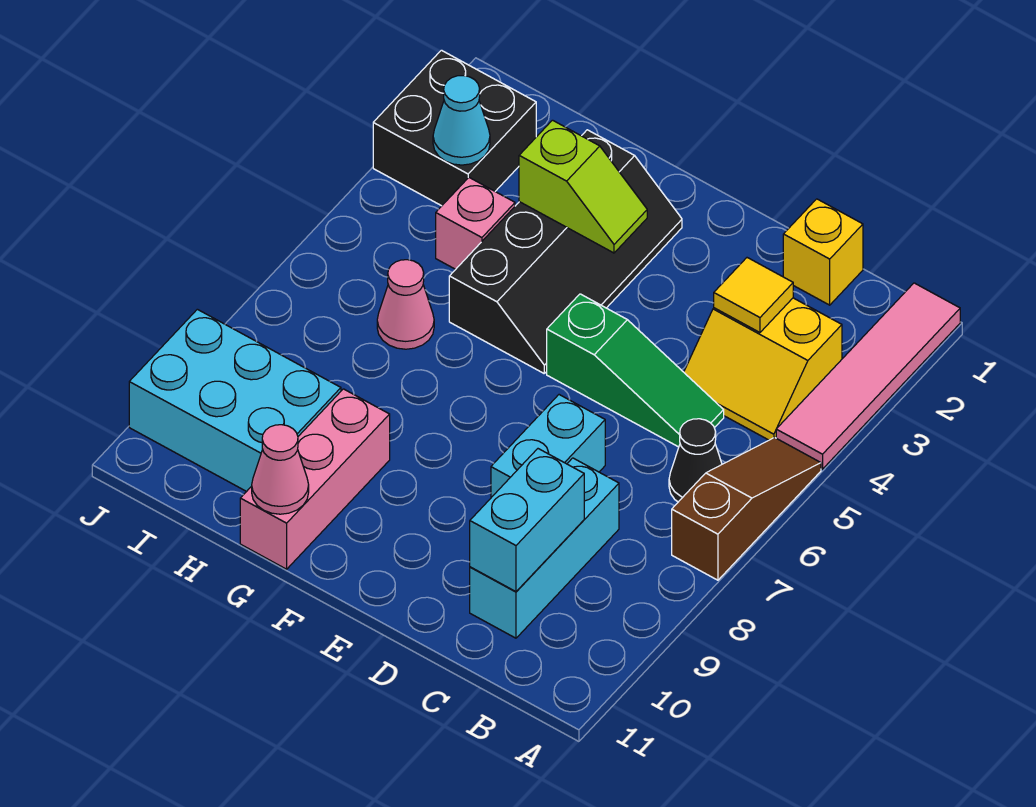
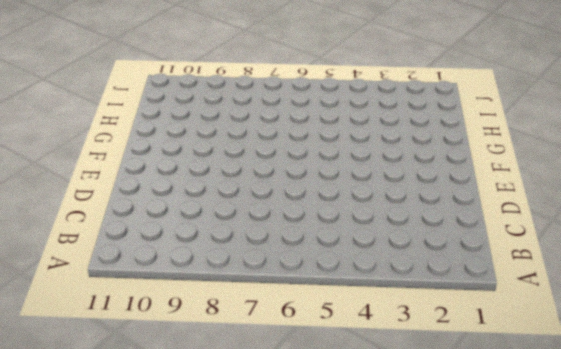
none -> pink tile A1:A4 level 1
none -> brown slope A5:A7 level 1 top 7
none -> yellow slope B3:C4 level 1 top 3

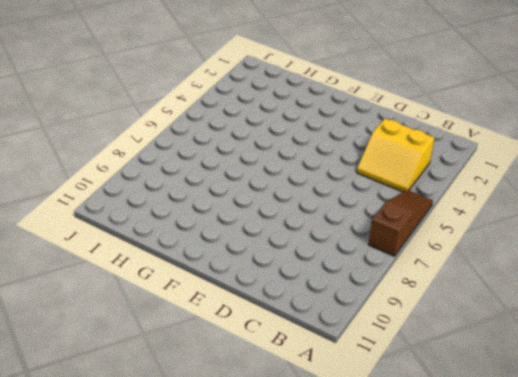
none -> pink tile A1:A4 level 1
none -> black cone B6 level 1
none -> yellow brick C1 level 1

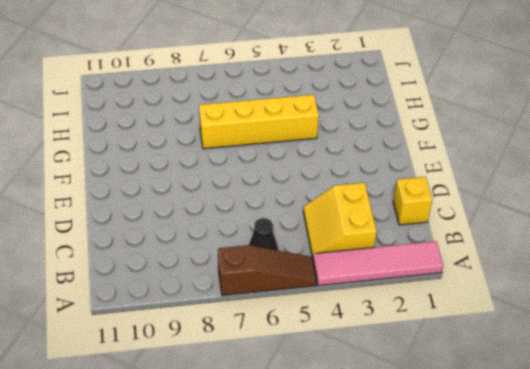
yellow brick G4:G7 level 1 -> black slope F2:G5 level 1 top G
none -> green slope C5:E5 level 1 top E
none -> cyan brick C8:C10 level 1
none -> cyan brick D7:D8 level 1

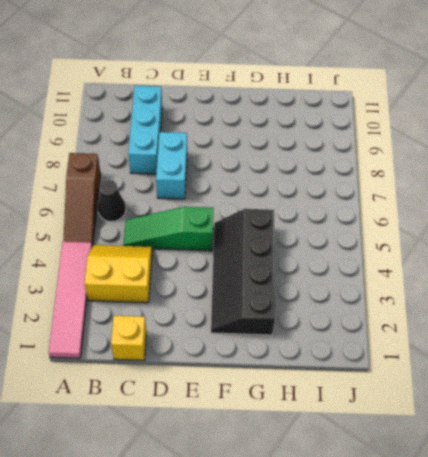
none -> pink brick G9:G11 level 1
none -> pink brick H4 level 1
none -> pink cone H6 level 1

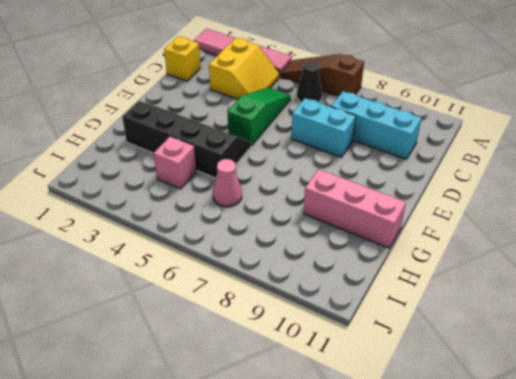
none -> cyan brick H9:J10 level 1
none -> black brick I2:J3 level 1
none -> yellow tile C3 level 2

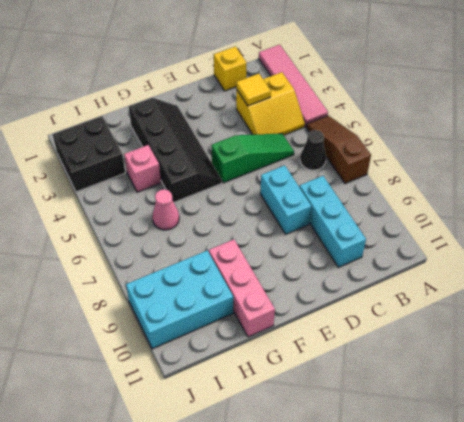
none -> cyan brick C9:C10 level 2
none -> lime slope F3:G3 level 2 top G
none -> pink cone G11 level 2

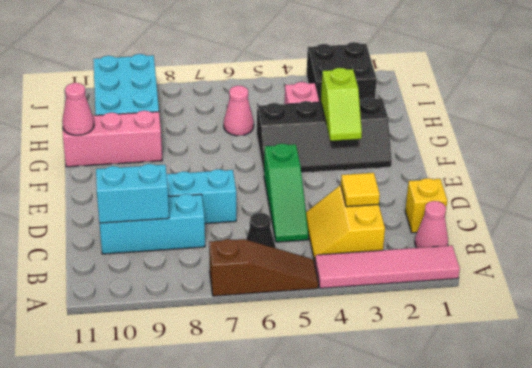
pink cone B1 level 1 -> none
none -> cyan cone I3 level 2

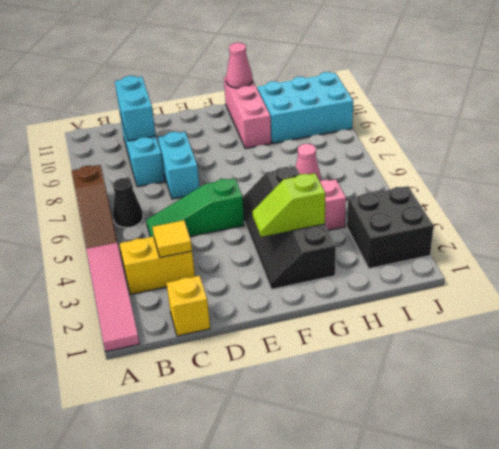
none -> cyan cone I3 level 2

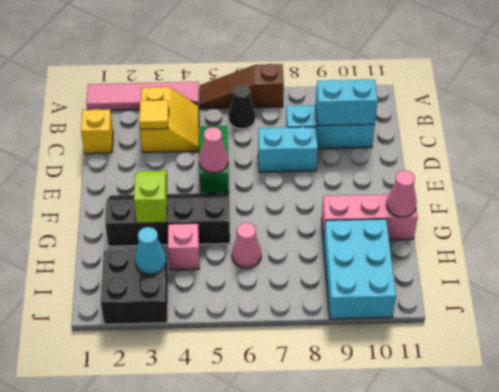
pink cone E5 level 2 -> none

